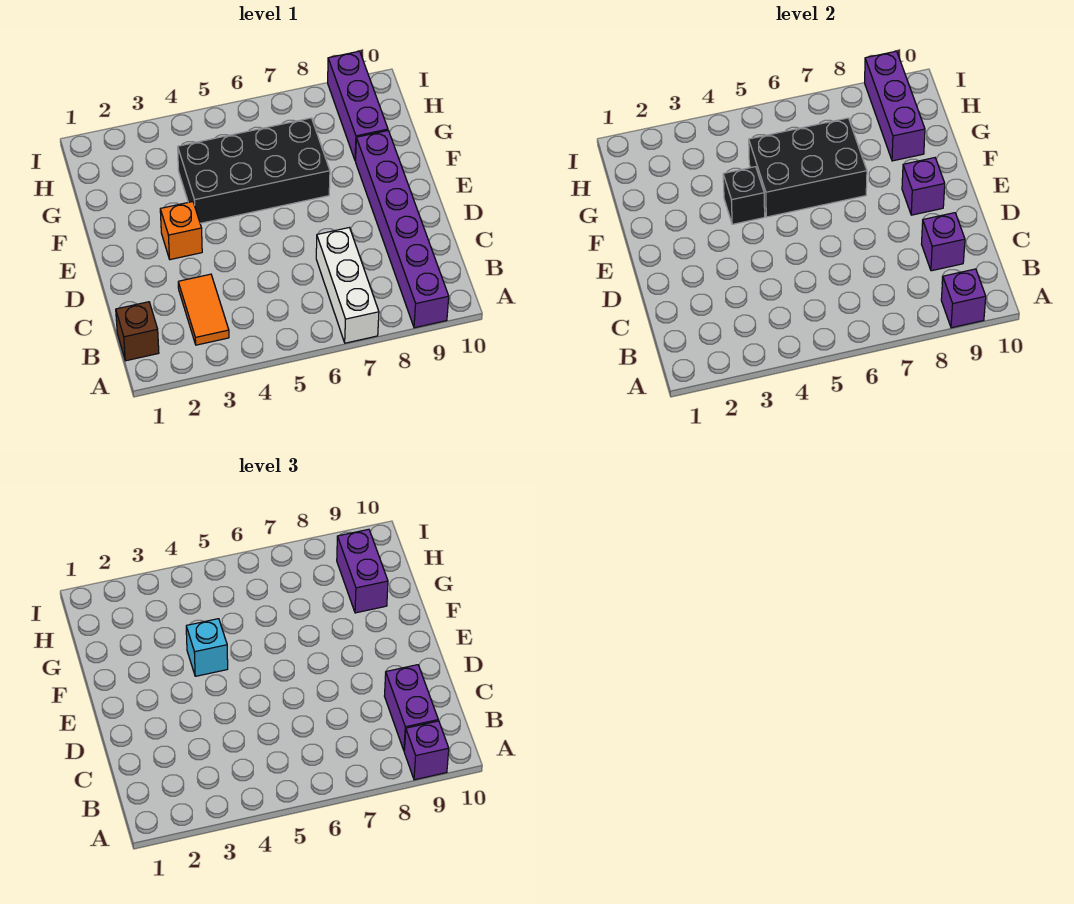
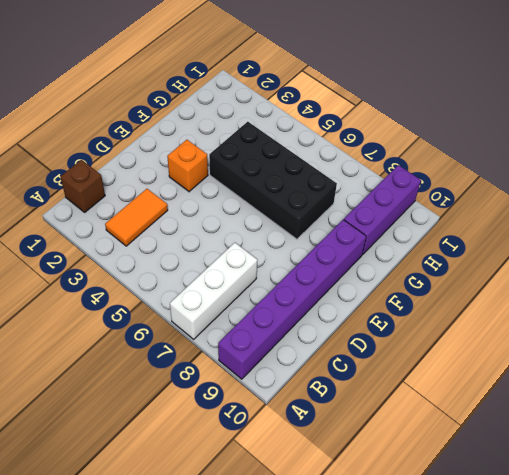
none -> purple brick A9 level 2
none -> purple brick C9 level 2
none -> purple brick E9 level 2

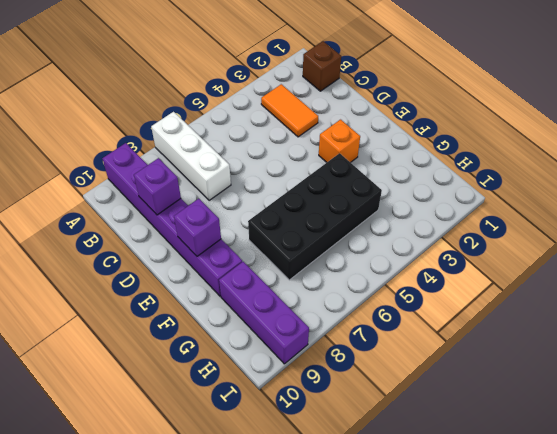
none -> purple brick A9 level 2
none -> black brick F4 level 2
none -> black brick F5:G7 level 2

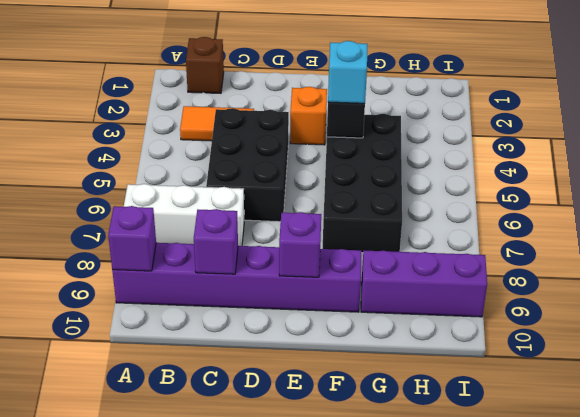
black brick C4:D6 level 1 -> black brick F5:G7 level 2
none -> purple brick G9:I9 level 2
none -> purple brick A9 level 3
none -> purple brick B9:C9 level 3

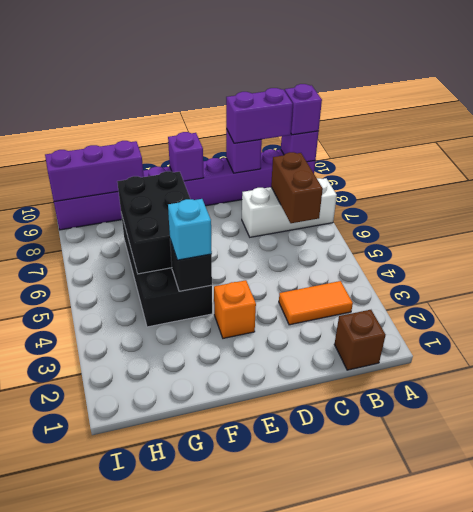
brown brick B6:B7 level 2 -> none
none -> purple brick G9:H9 level 3

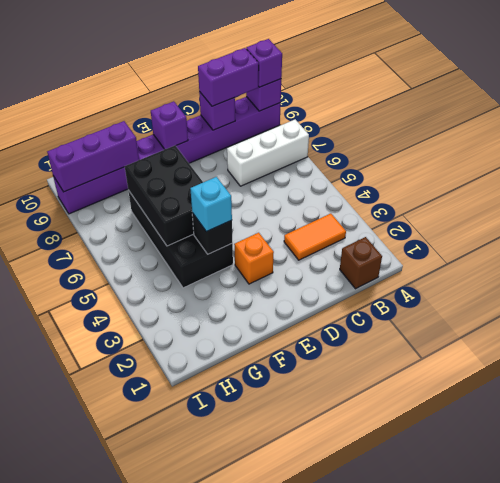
none -> purple brick G9:H9 level 3

